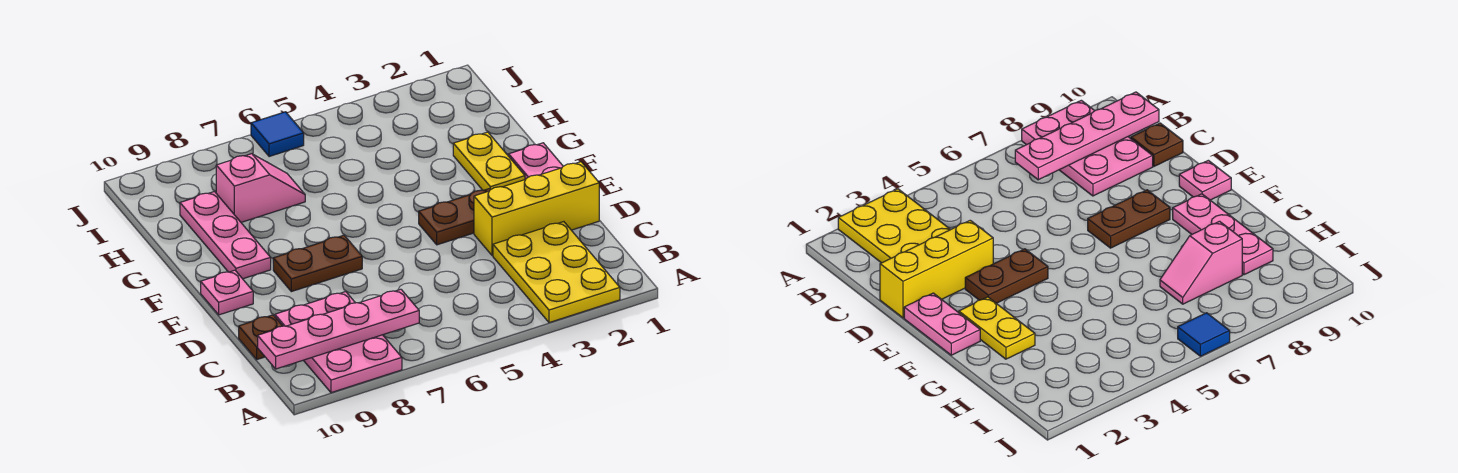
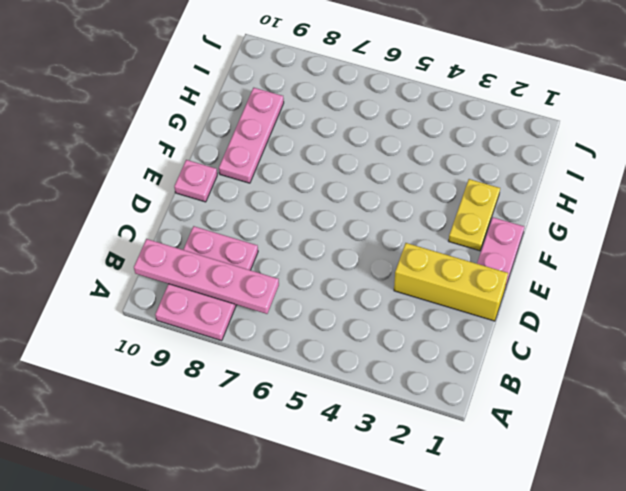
none -> yellow plate A2:C3 level 1
none -> brown plate C10 level 1
none -> brown plate E3:E4 level 1

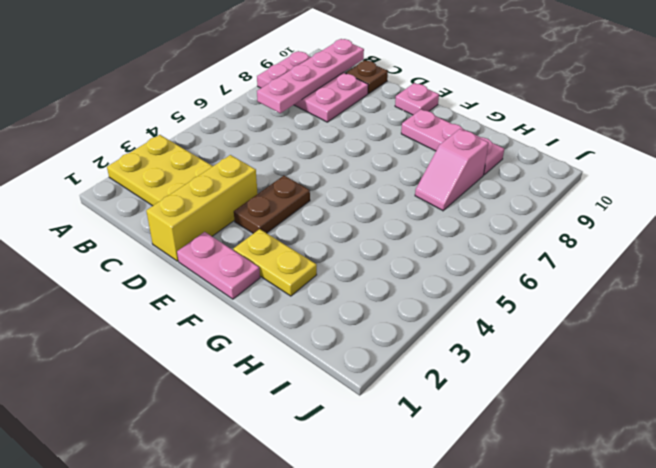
none -> brown plate E7:E8 level 1
none -> blue tile J6 level 1

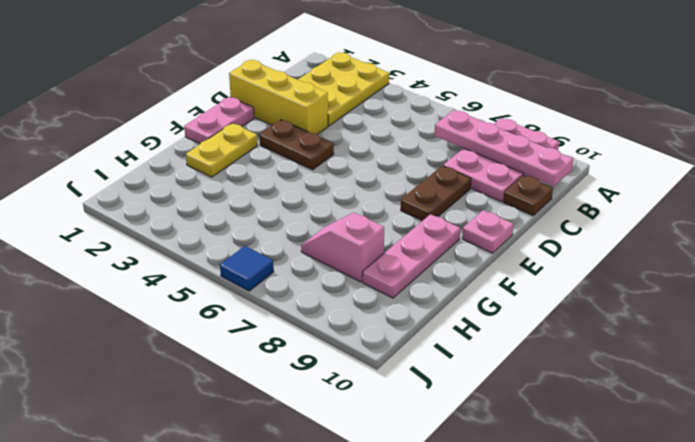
brown plate D8:E8 level 1 -> brown plate E7:E8 level 1

